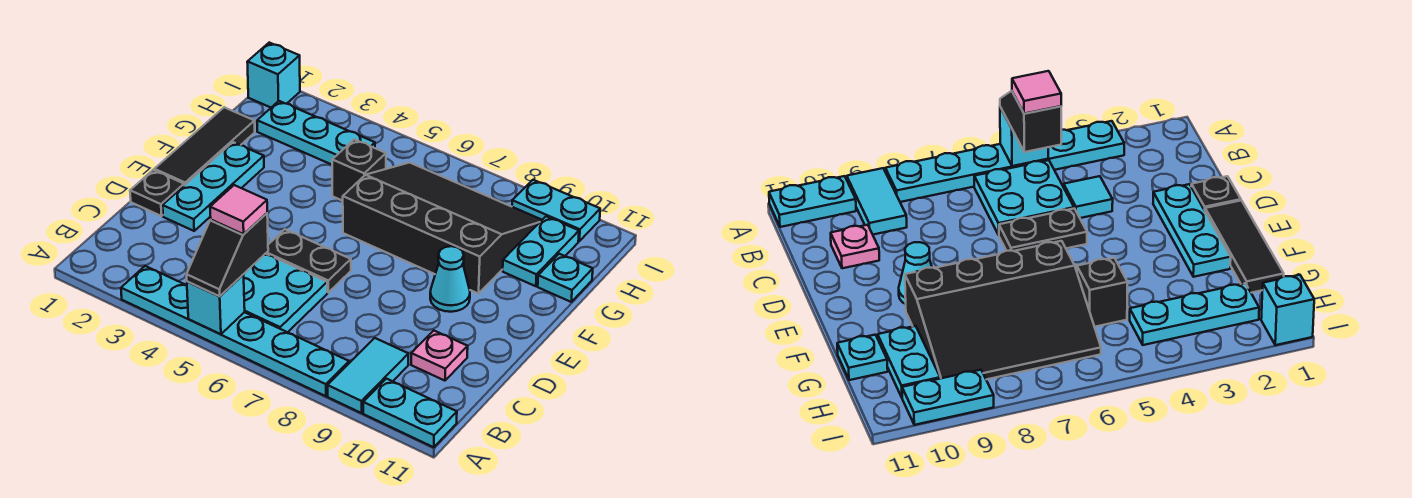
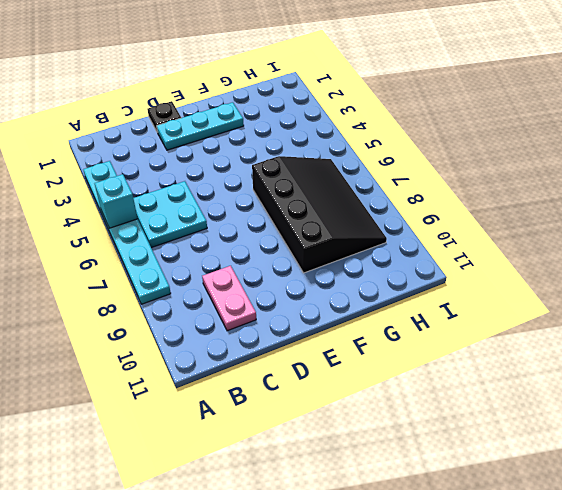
pink plate C9:C10 level 1 -> pink plate C10 level 1
none -> cyan tile A9:B9 level 1
none -> cyan plate A10:A11 level 1
none -> cyan tile C4 level 1

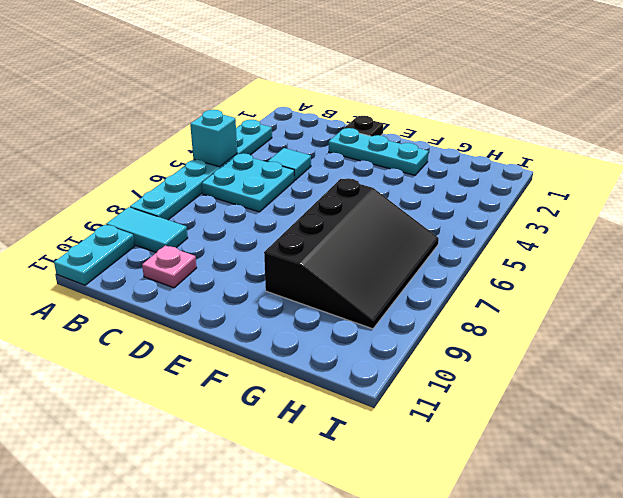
none -> black plate D5:D6 level 1
none -> black tile E1:G1 level 1
none -> cyan cone E9 level 1

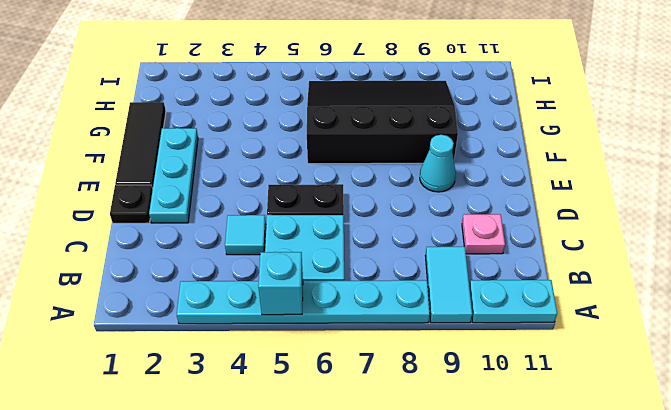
none -> black brick G5 level 1
none -> cyan plate G10:H10 level 1
none -> cyan plate G11 level 1

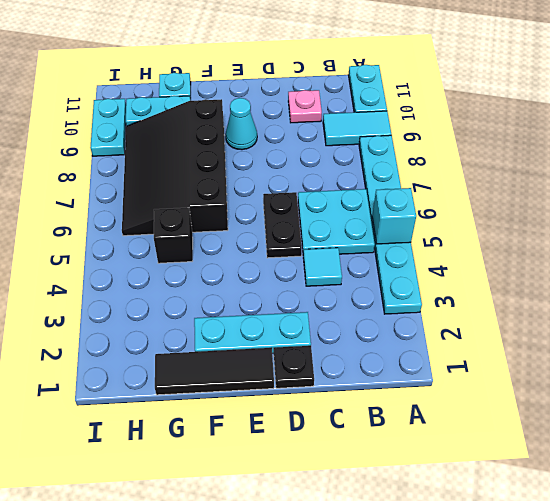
none -> cyan plate H2:H4 level 1
none -> cyan brick I1 level 1
none -> black slope A5:B5 level 3 top B

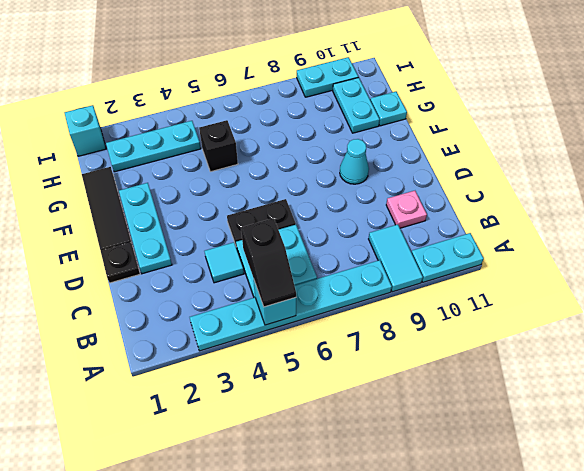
none -> black slope F6:H9 level 1 top F
none -> pink tile B5 level 4

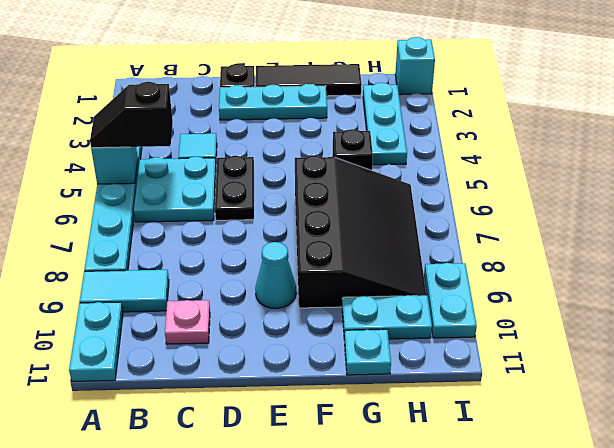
none -> pink tile B5 level 4

